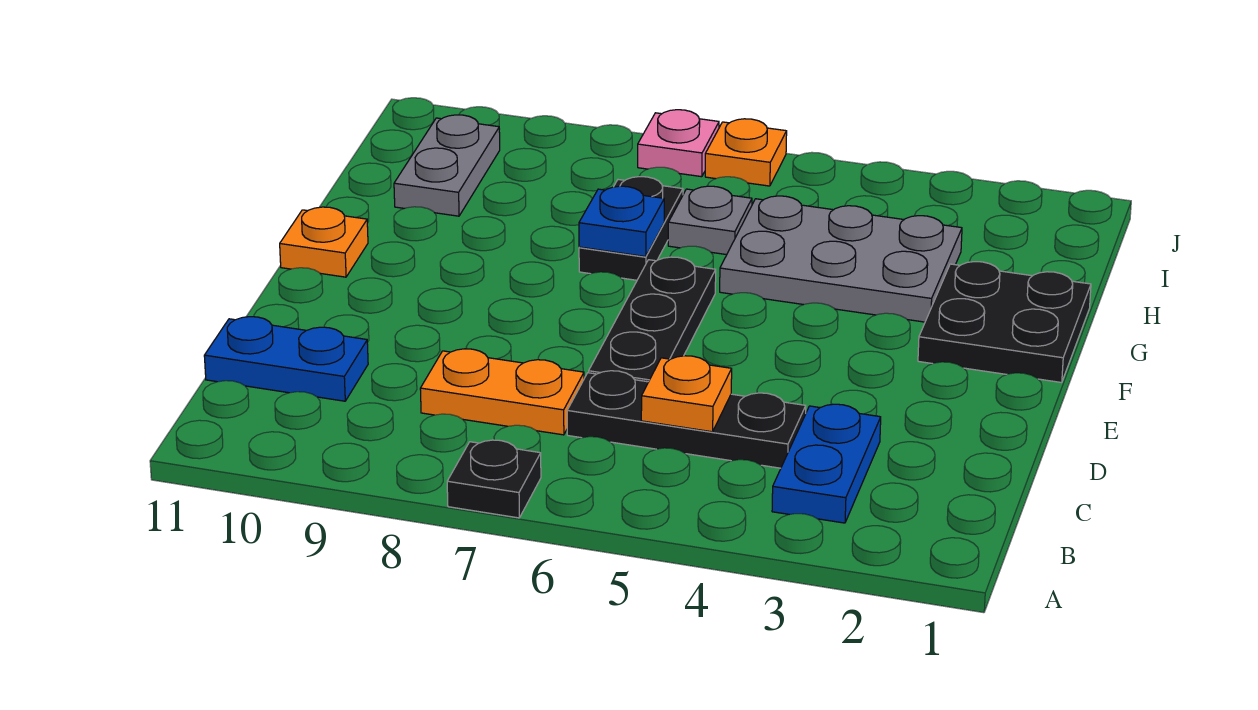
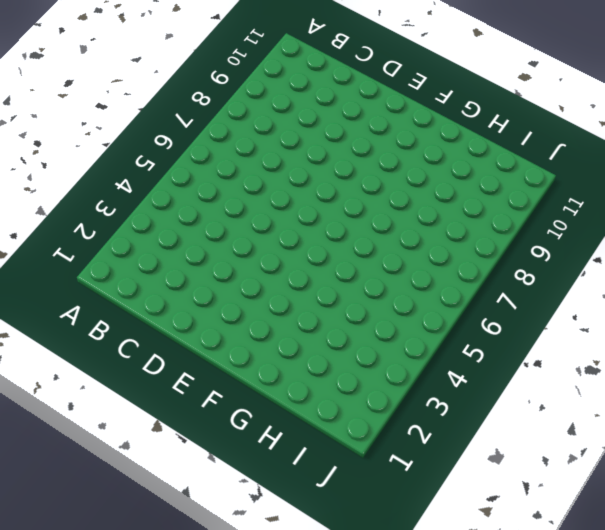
none -> black plate A7 level 1
none -> blue plate B3:C3 level 1
none -> black plate C4:C6 level 1

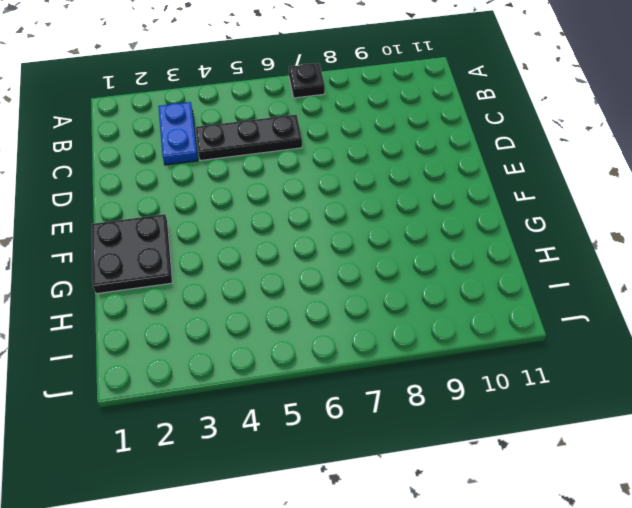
none -> orange plate C7:C8 level 1
none -> blue plate C10:C11 level 1
none -> black plate D6:F6 level 1

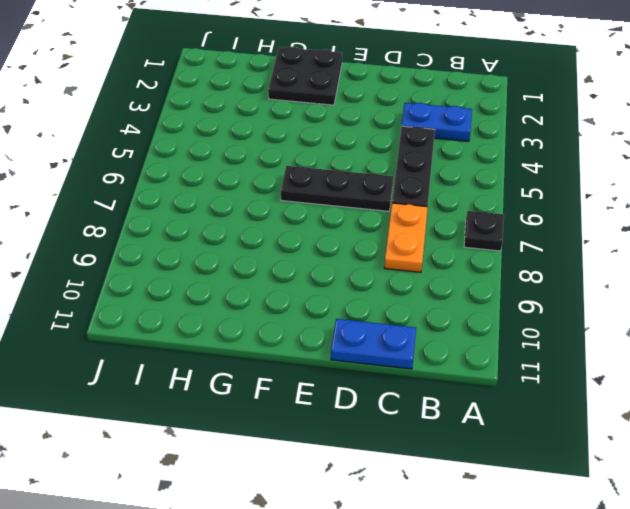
blue plate C11:D11 level 1 -> blue plate C10:C11 level 1
none -> orange plate F11 level 1
none -> grey plate G3:H5 level 1
none -> black plate G7:H7 level 1

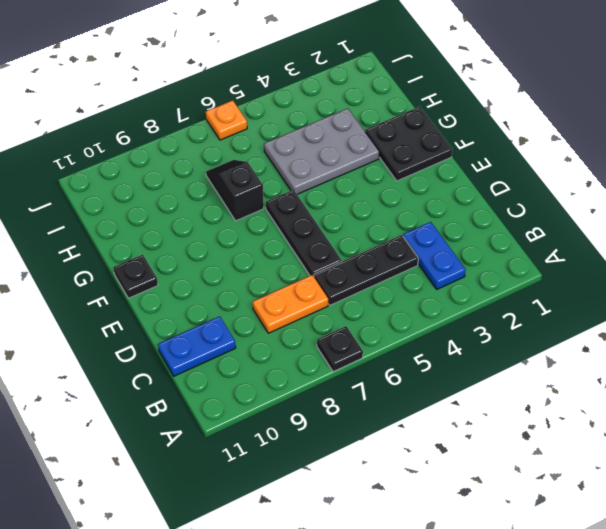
black plate F11 level 1 -> orange plate F11 level 1
black slope G7:H7 level 1 top G -> black plate G7:H7 level 1
none -> grey plate H6 level 1
none -> grey plate H10:I10 level 1
none -> pink plate J7 level 1

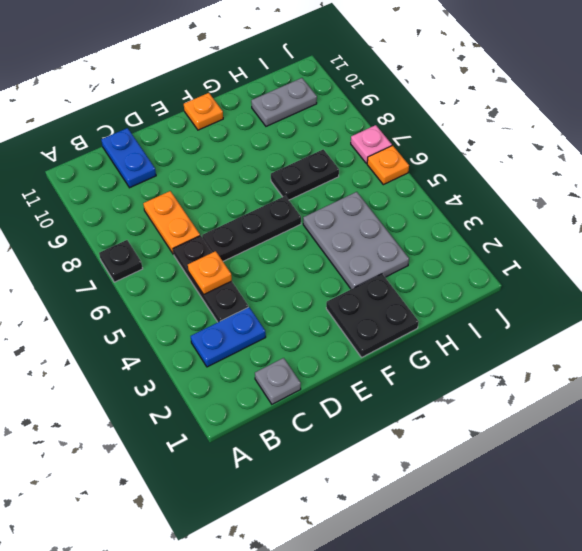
grey plate C1 level 1 -> grey plate H6 level 1
none -> blue plate G7 level 2

